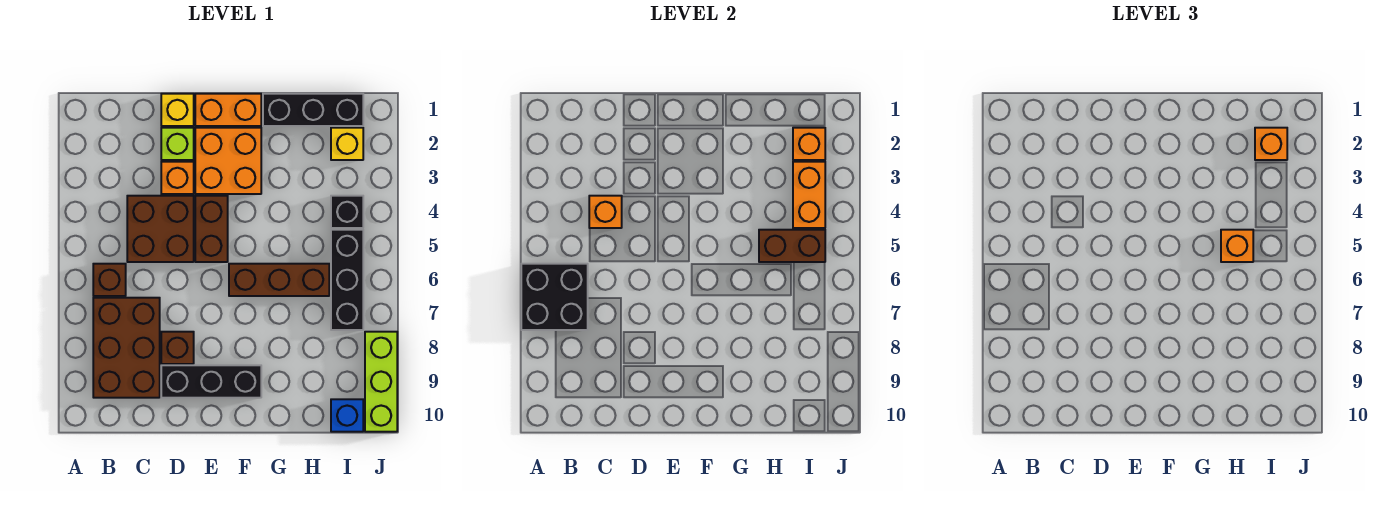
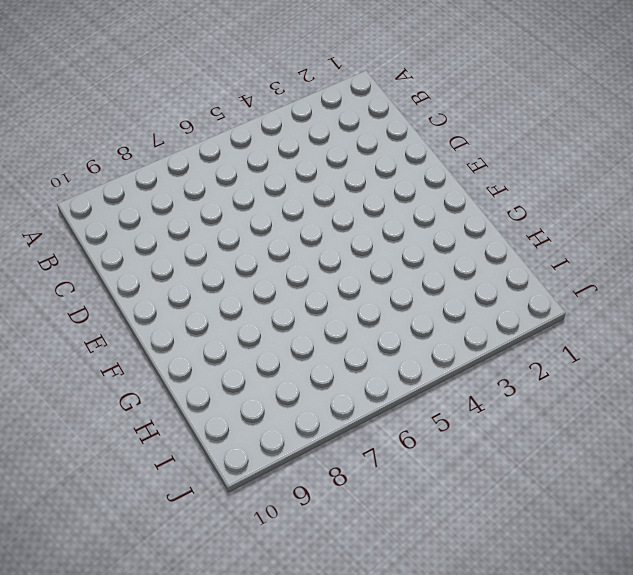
none -> brown brick B6 level 1
none -> brown brick B7:C9 level 1
none -> brown brick C4:D5 level 1

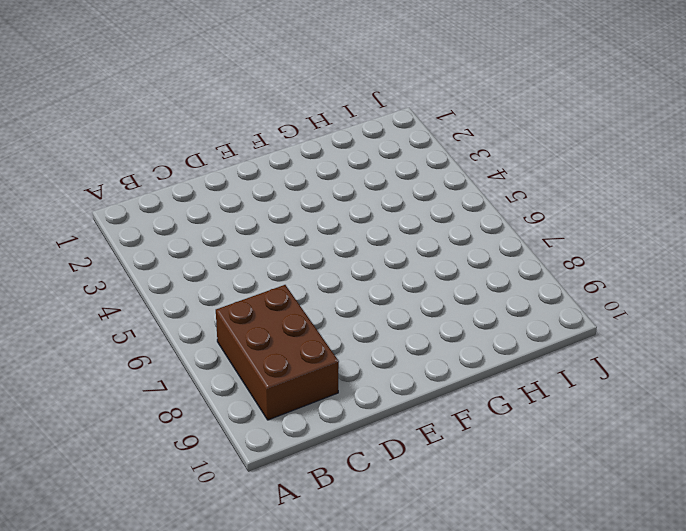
none -> brown brick B6 level 1
none -> brown brick C4:D5 level 1
none -> yellow brick D1 level 1

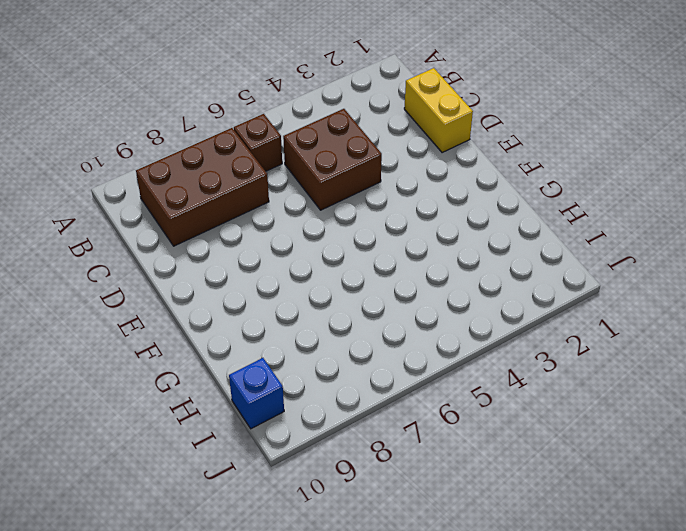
yellow brick C1:D1 level 1 -> yellow brick D1 level 1
none -> lime brick D2 level 1
none -> orange brick D3 level 1
none -> brown brick D8 level 1

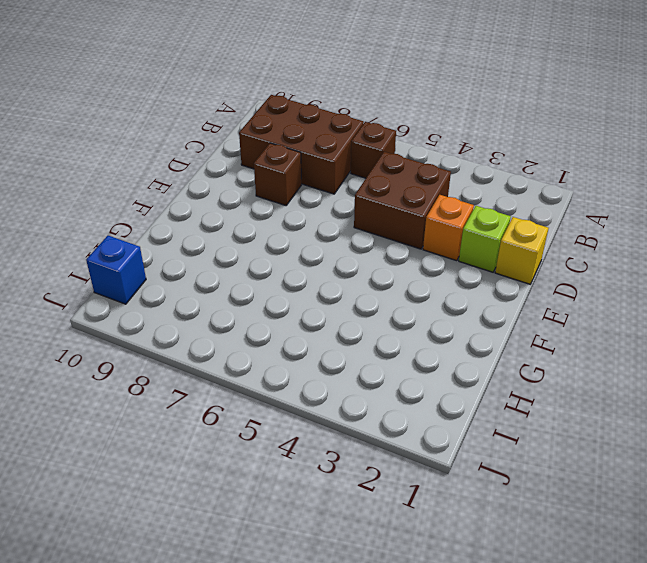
none -> black brick D9:F9 level 1
none -> orange brick E1:F1 level 1
none -> orange brick E2:F3 level 1

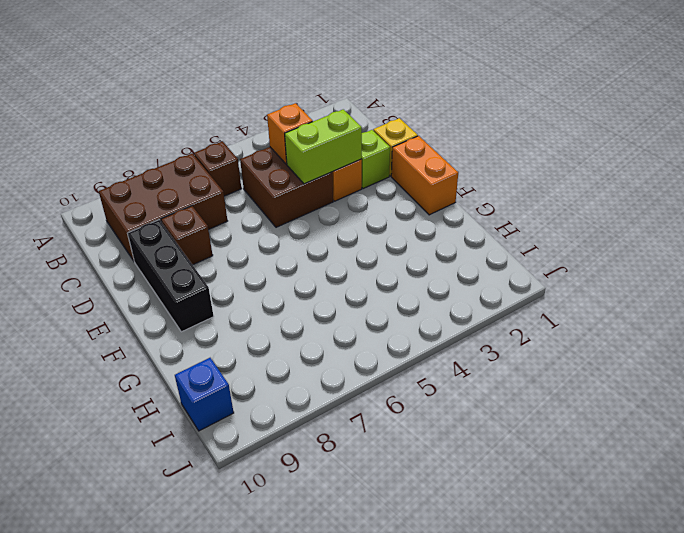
lime brick D3:D4 level 2 -> none
none -> orange brick E2:F3 level 1
none -> brown brick E4:E5 level 1
none -> brown brick F6:H6 level 1

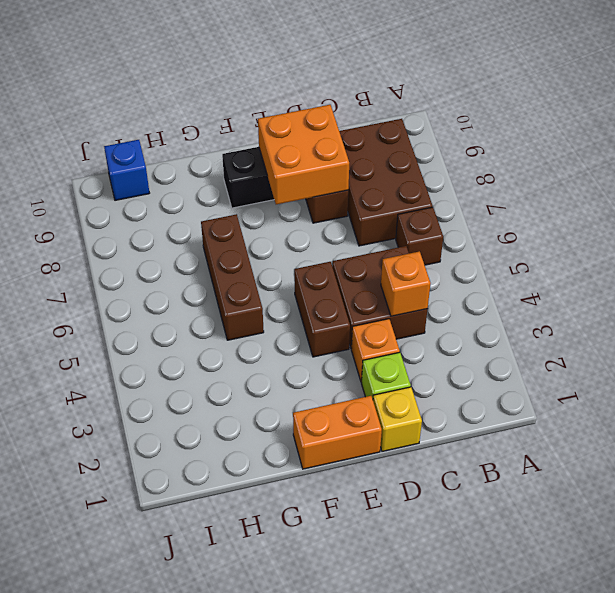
orange brick D8:E9 level 2 -> orange brick E2:F3 level 1
brown brick G5:G7 level 1 -> brown brick F6:H6 level 1
none -> black brick G1:I1 level 1
none -> yellow brick I2 level 1
none -> black brick I4 level 1

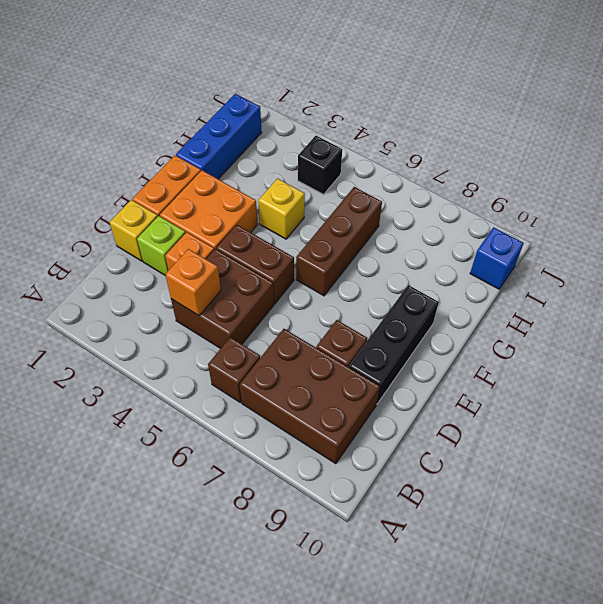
blue brick G1:I1 level 1 -> black brick G1:I1 level 1
yellow brick G4 level 1 -> yellow brick I2 level 1
none -> black brick I5:I7 level 1
none -> lime brick J8:J10 level 1
none -> black brick A6:B7 level 2

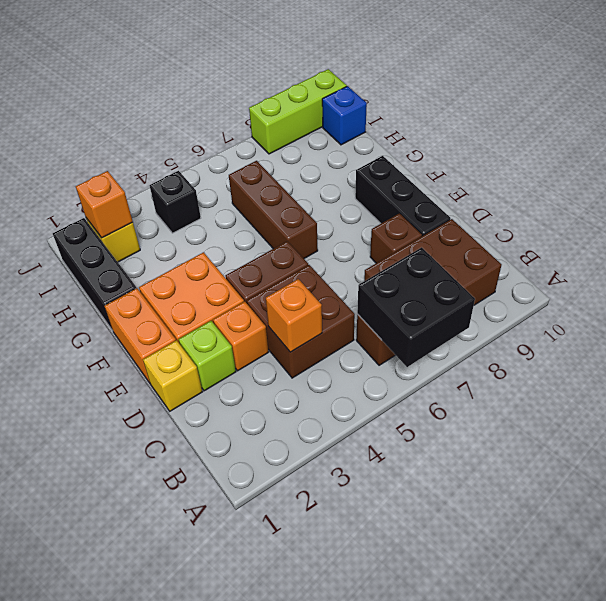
none -> black brick I5:I7 level 1
none -> brown brick H5:I5 level 2
none -> orange brick I3:I4 level 2

